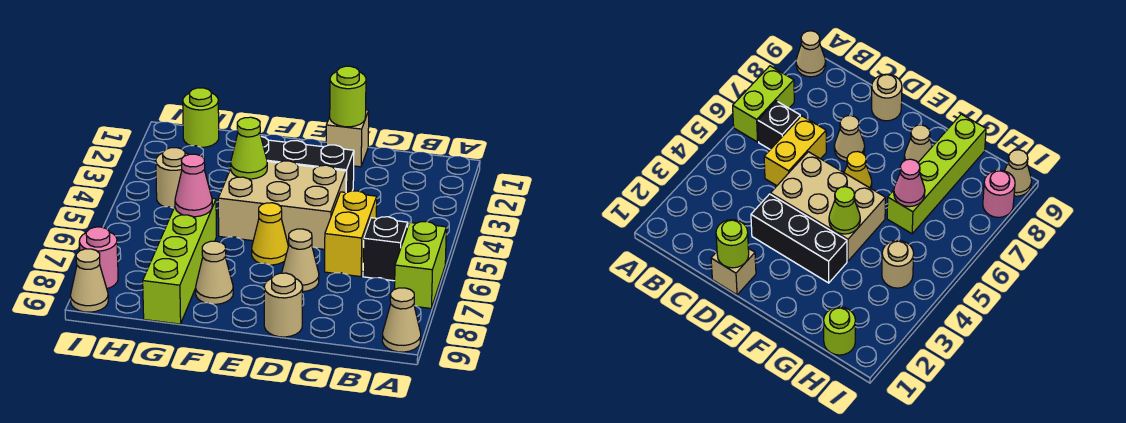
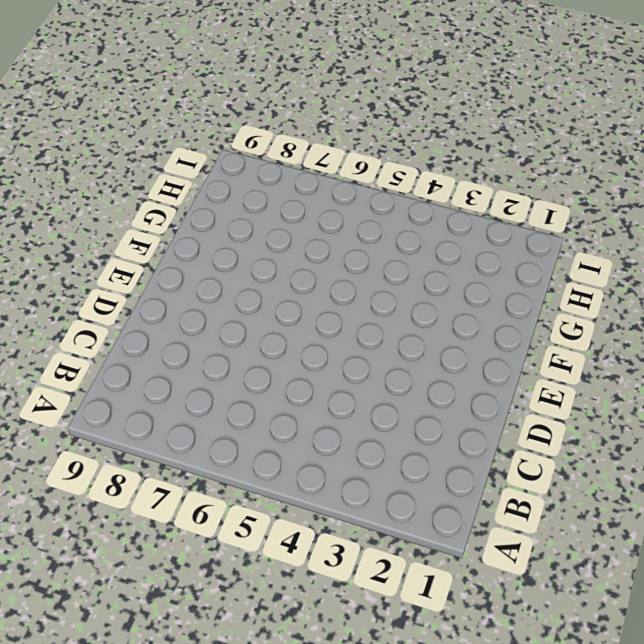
none -> lime brick A6:A7 level 1
none -> tan cone A9 level 1
none -> black brick B6 level 1

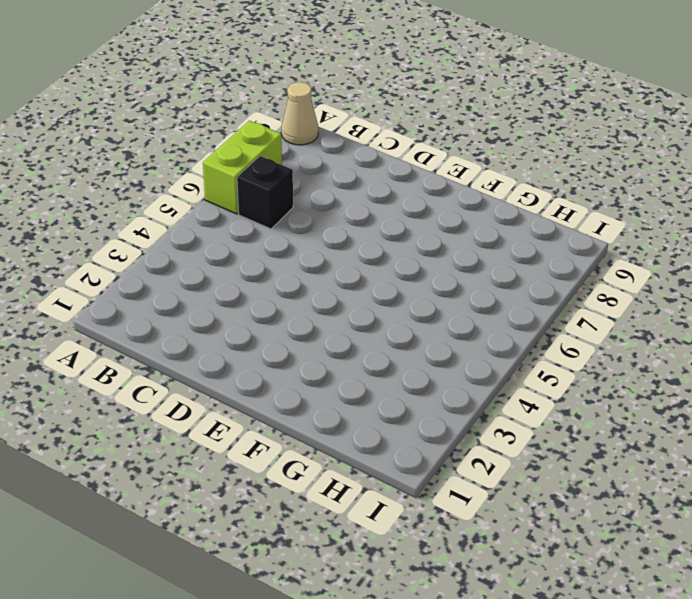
none -> yellow brick C5:C6 level 1
none -> tan brick D1 level 1
none -> black brick D3:F3 level 1

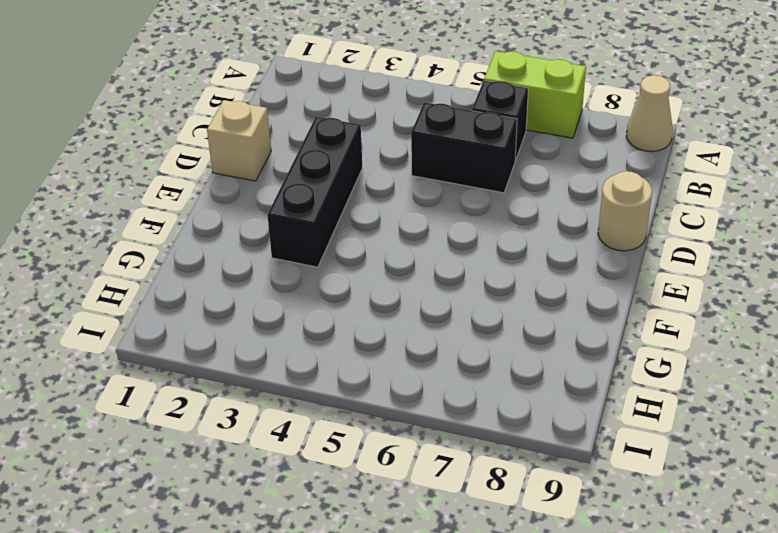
black brick C5:C6 level 1 -> yellow brick C5:C6 level 1
none -> tan brick D4:F5 level 1
none -> tan cone D7 level 1
none -> yellow cone E6 level 1

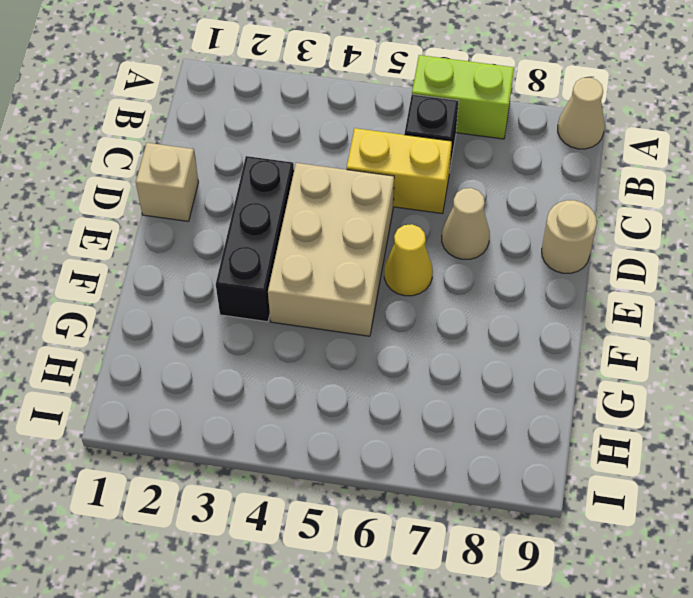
none -> tan cone F8 level 1
none -> lime brick G6:G9 level 1
none -> lime round brick H1 level 1

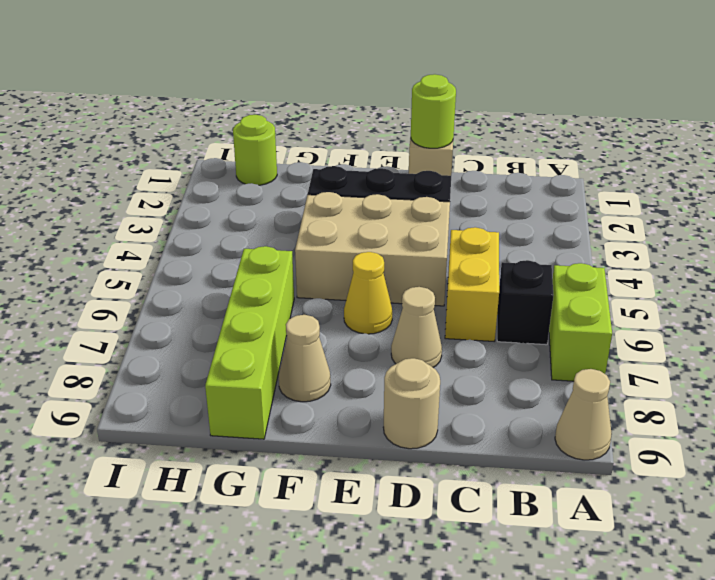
none -> tan round brick H4 level 1
none -> pink round brick I8 level 1
none -> tan cone I9 level 1

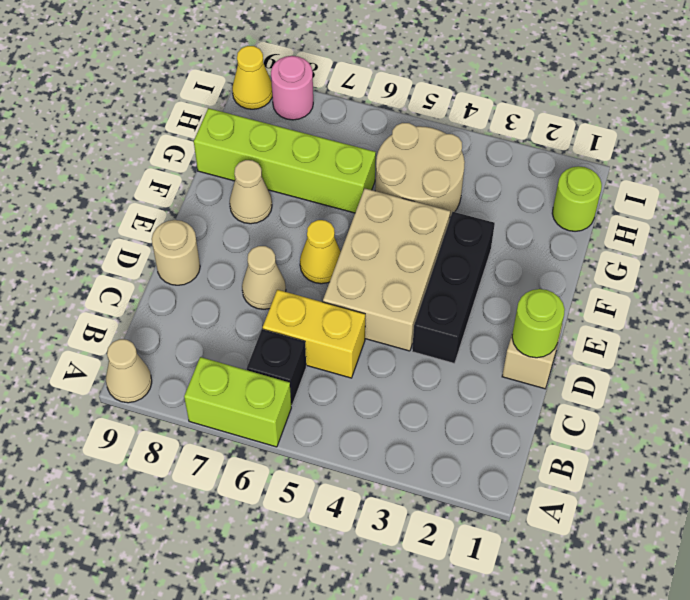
tan round brick G4:H5 level 1 -> tan round brick H4 level 1
yellow cone I9 level 1 -> tan cone I9 level 1
none -> lime cone F4 level 2
none -> pink cone G6 level 2

